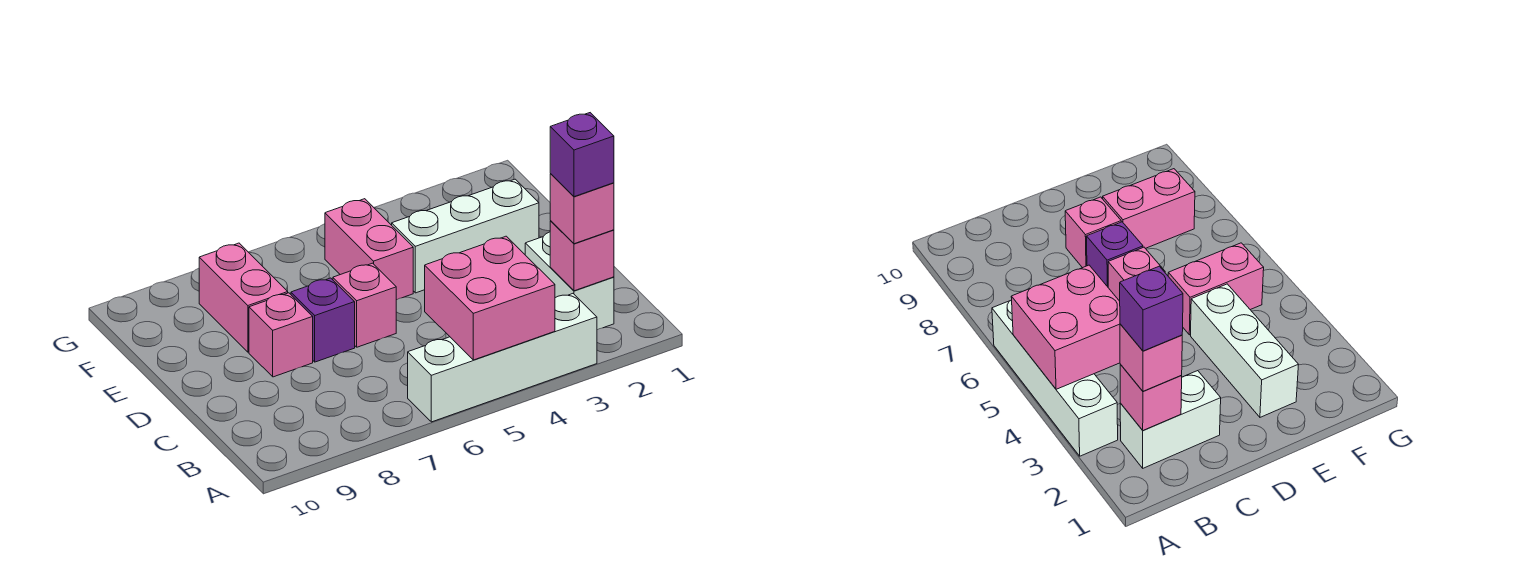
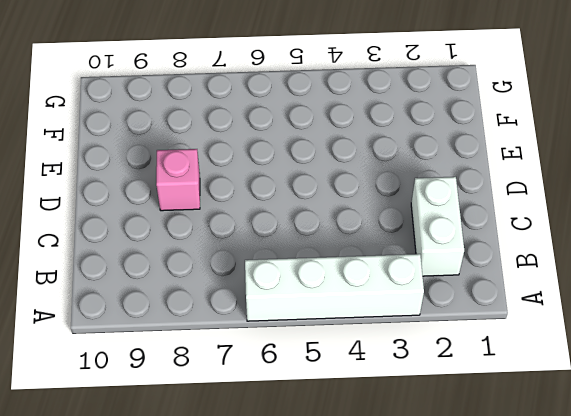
none -> pink brick D6 level 1
none -> purple brick D7 level 1
none -> white brick E2:E4 level 1

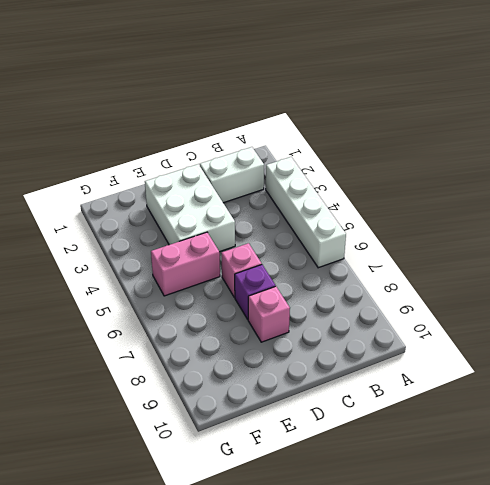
white brick D2:E4 level 1 -> white brick E2:E4 level 1
none -> pink brick E8:F8 level 1
none -> pink brick A4:B5 level 2
none -> pink brick B2 level 2

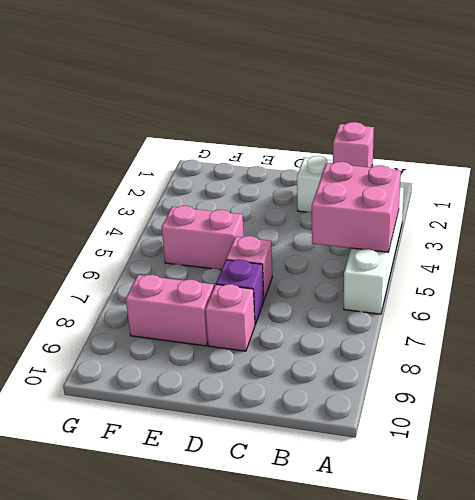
none -> white brick E2:E4 level 1
none -> pink brick B2 level 3
none -> purple brick B2 level 4

